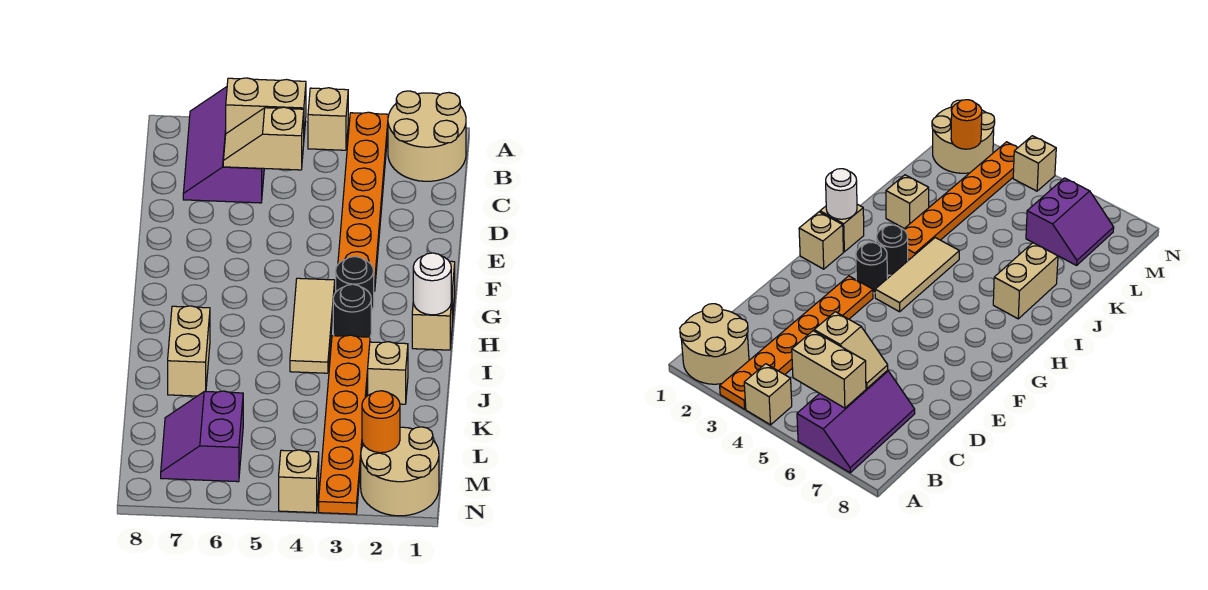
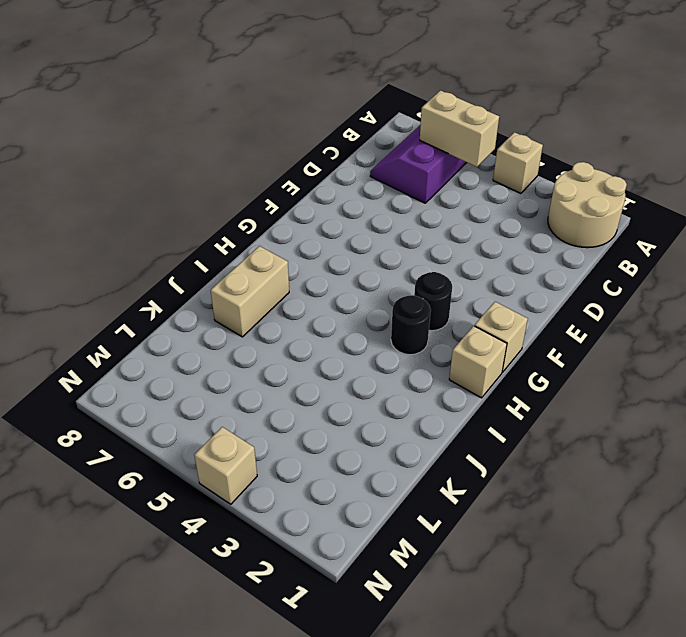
none -> orange plate A3:F3 level 1
none -> tan tile G4:I4 level 1
none -> orange plate I3:N3 level 1

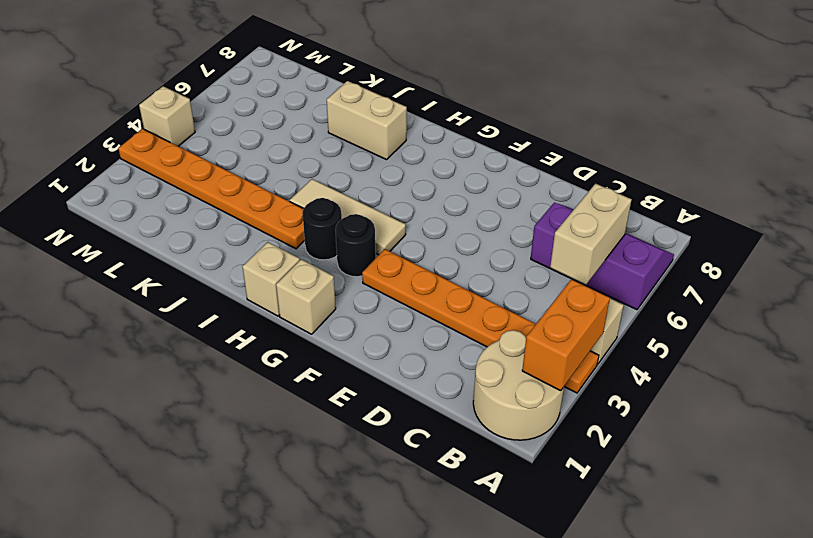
orange brick A2:A3 level 2 -> none
none -> tan brick J2 level 1
none -> purple slope L6:M7 level 1 top 6
none -> tan round brick M1:N2 level 1

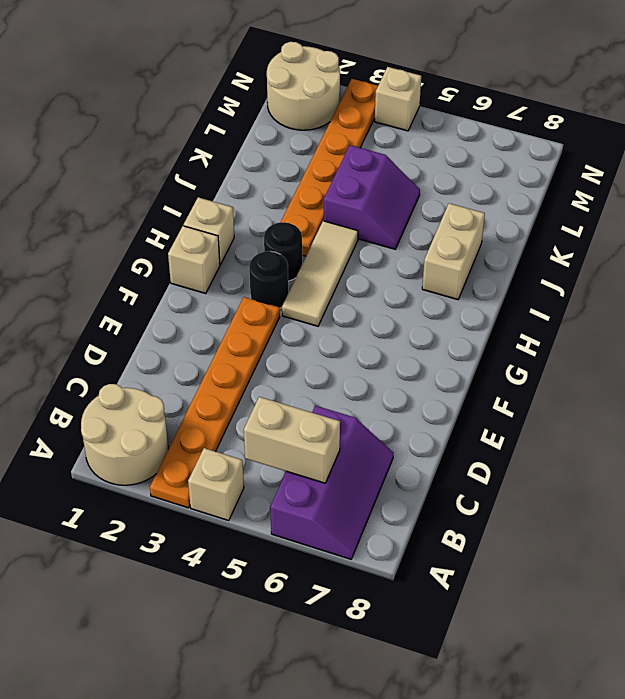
purple slope J4:K5 level 1 top 4 -> purple slope L6:M7 level 1 top 6
none -> tan brick J2 level 1
none -> tan slope C5:C6 level 2 top 5
none -> white round brick H1 level 2

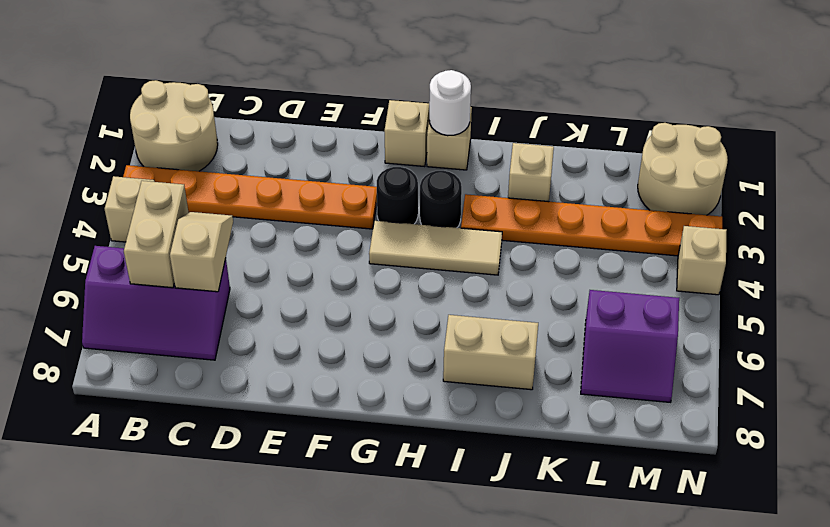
tan slope C5:C6 level 2 top 6 -> tan slope C5:C6 level 2 top 5
none -> orange round brick M2 level 2

